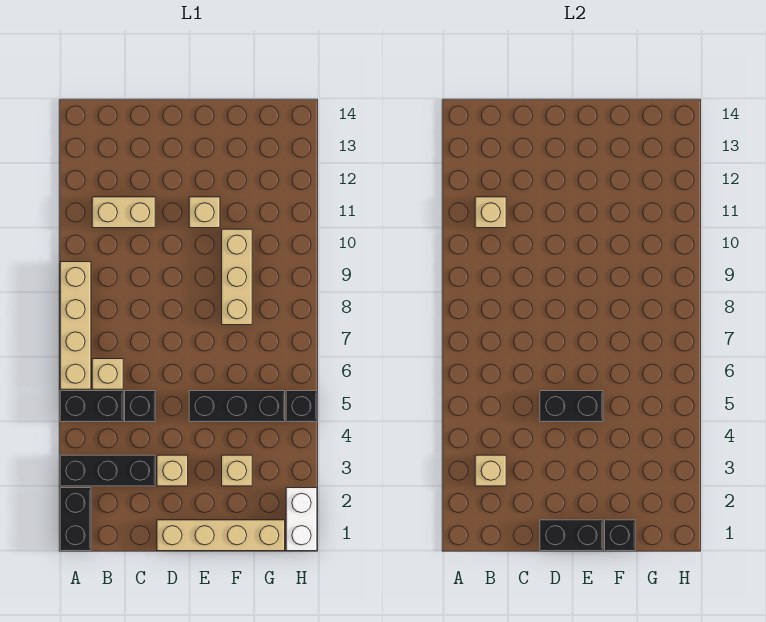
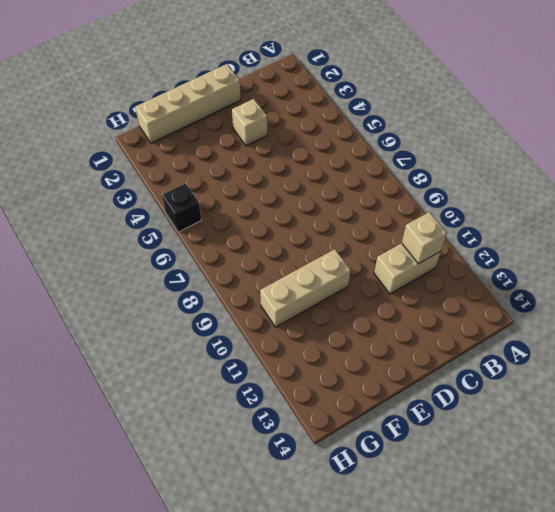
tan brick E10:G10 level 1 -> tan brick F8:F10 level 1
none -> black brick A1:A2 level 1
none -> black brick A3:C3 level 1
none -> black brick A5:B5 level 1

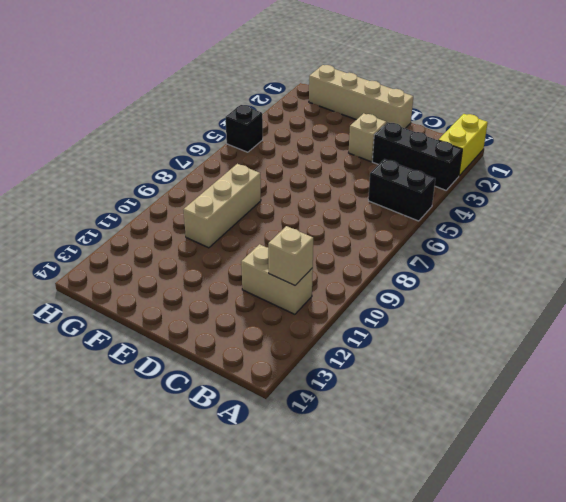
yellow brick A1:A2 level 1 -> black brick A1:A2 level 1
none -> tan brick A6:A9 level 1
none -> tan brick B6 level 1
none -> black brick C5 level 1

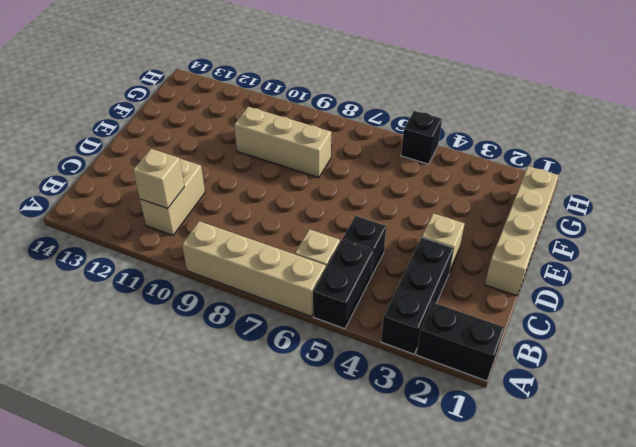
none -> black brick E5:G5 level 1
none -> tan brick E11 level 1
none -> tan brick F3 level 1

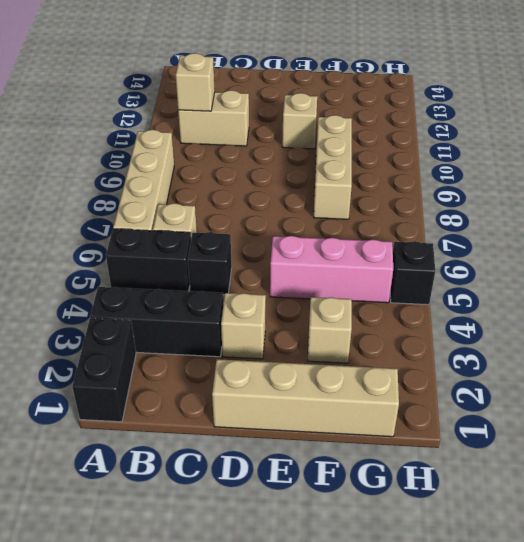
pink brick E5:G5 level 1 -> black brick E5:G5 level 1
none -> white brick H1:H2 level 1
none -> tan brick B3 level 2
none -> black brick D1:E1 level 2

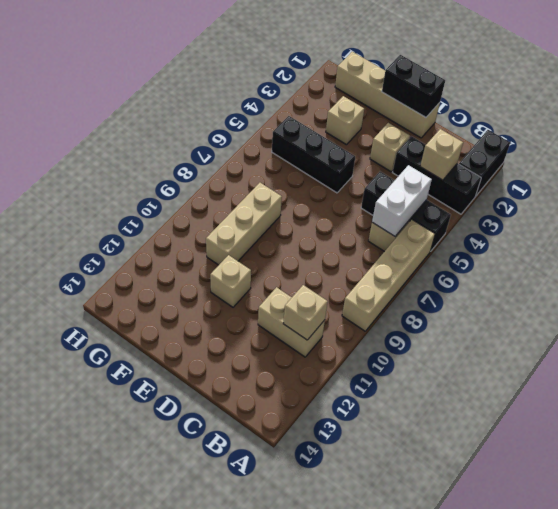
white brick B5:B6 level 2 -> white brick H1:H2 level 1
none -> black brick H5 level 1
none -> black brick D5:E5 level 2
none -> black brick F1 level 2

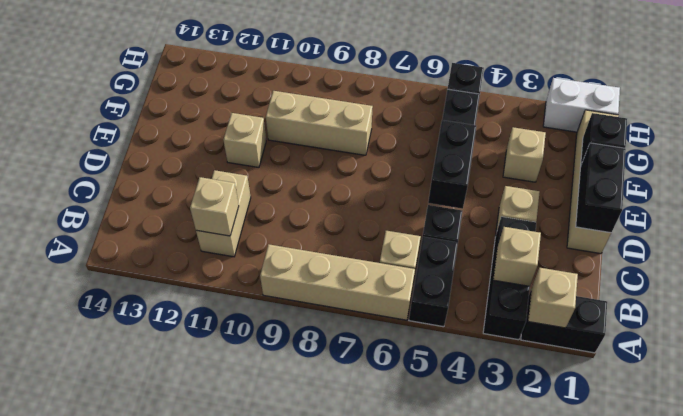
tan brick A2 level 2 -> none

